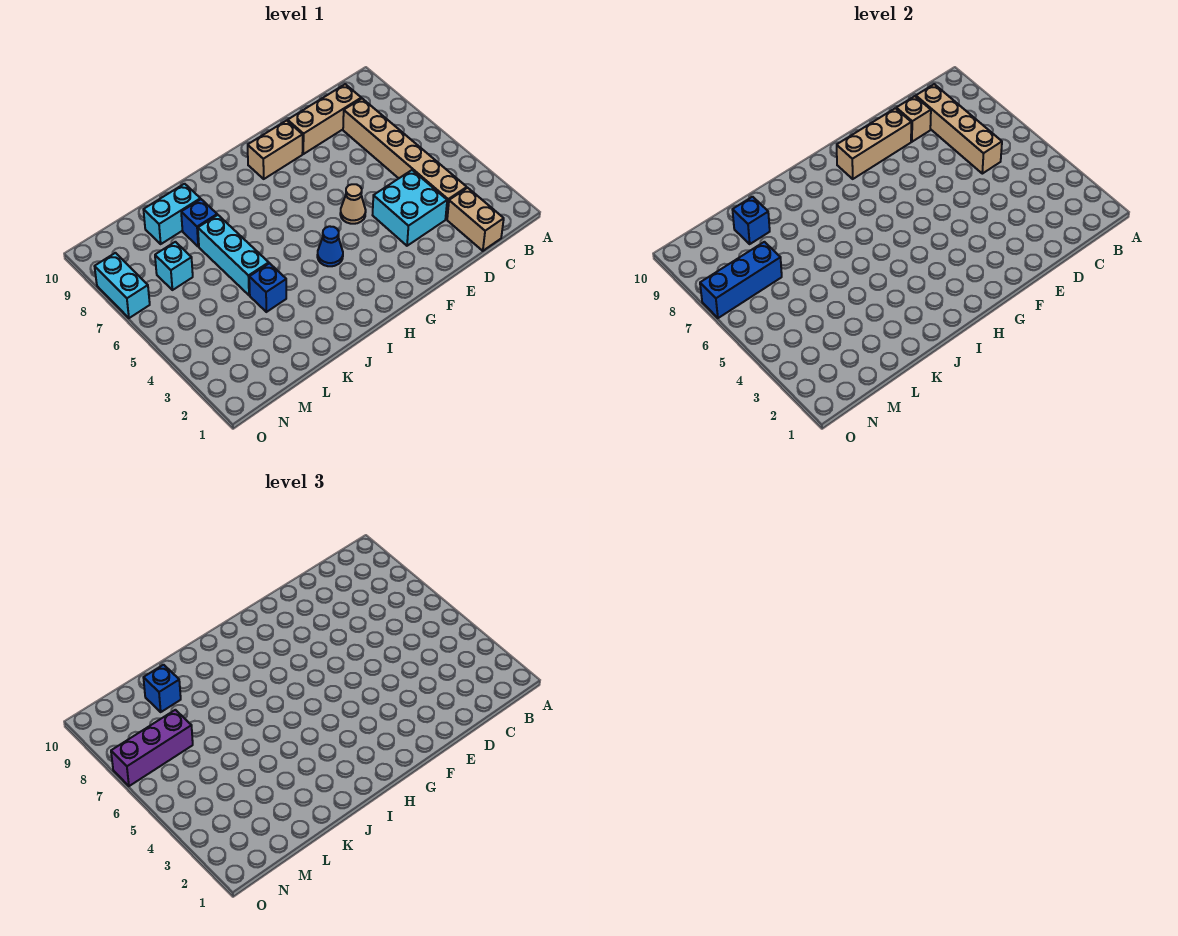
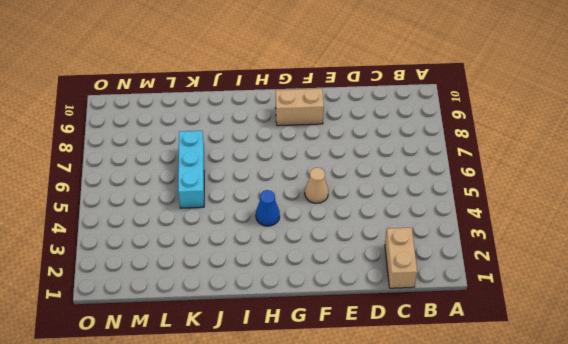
none -> tan brick C3:C8 level 1
none -> tan brick C9:E9 level 1
none -> cyan brick D3:E4 level 1

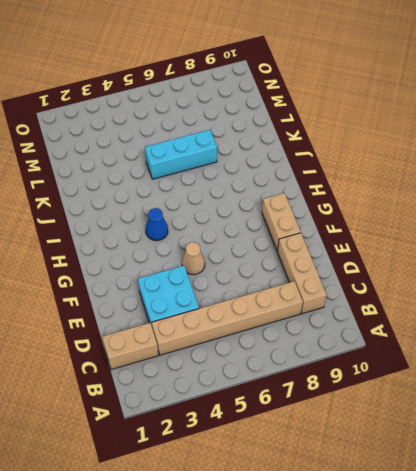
none -> blue brick K4 level 1
none -> blue brick K8 level 1
none -> cyan brick K9:L9 level 1

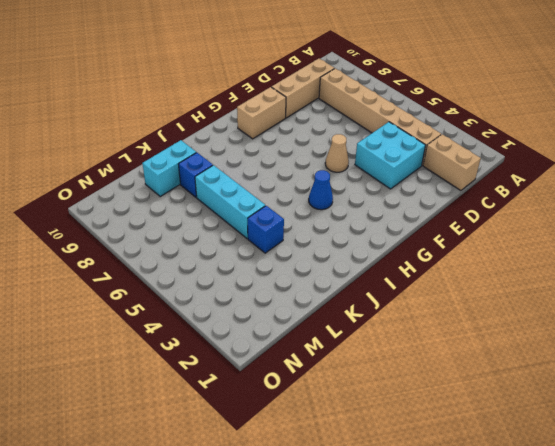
none -> cyan brick M7 level 1
none -> cyan brick O7:O8 level 1
none -> tan brick C6:C9 level 2

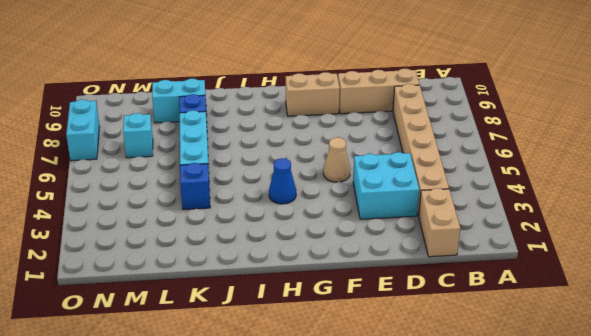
none -> tan brick C6:C9 level 2
none -> tan brick D9 level 2
none -> tan brick E9:G9 level 2

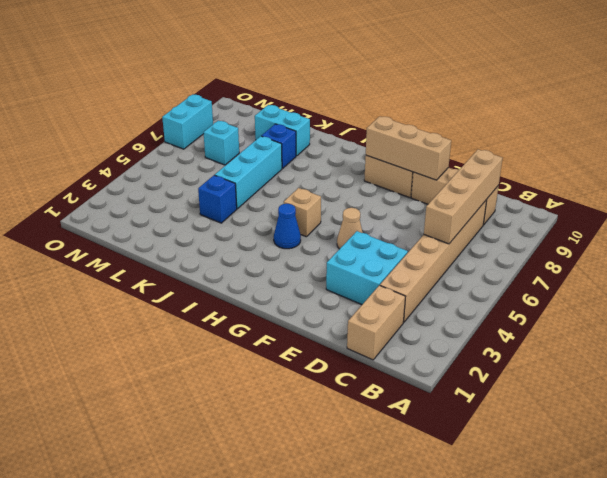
tan brick H5 level 1 -> tan brick D9 level 2
none -> blue brick L9 level 2
none -> blue brick M7:O7 level 2
none -> blue brick L9 level 3

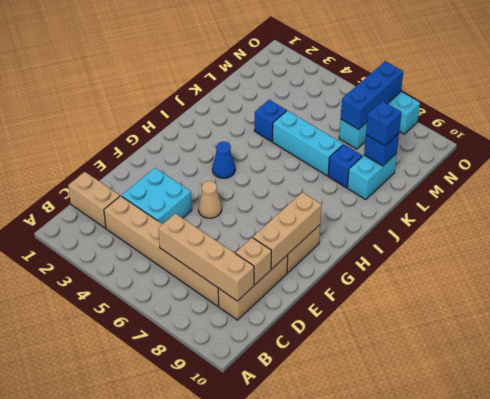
none -> purple brick M7:O7 level 3

